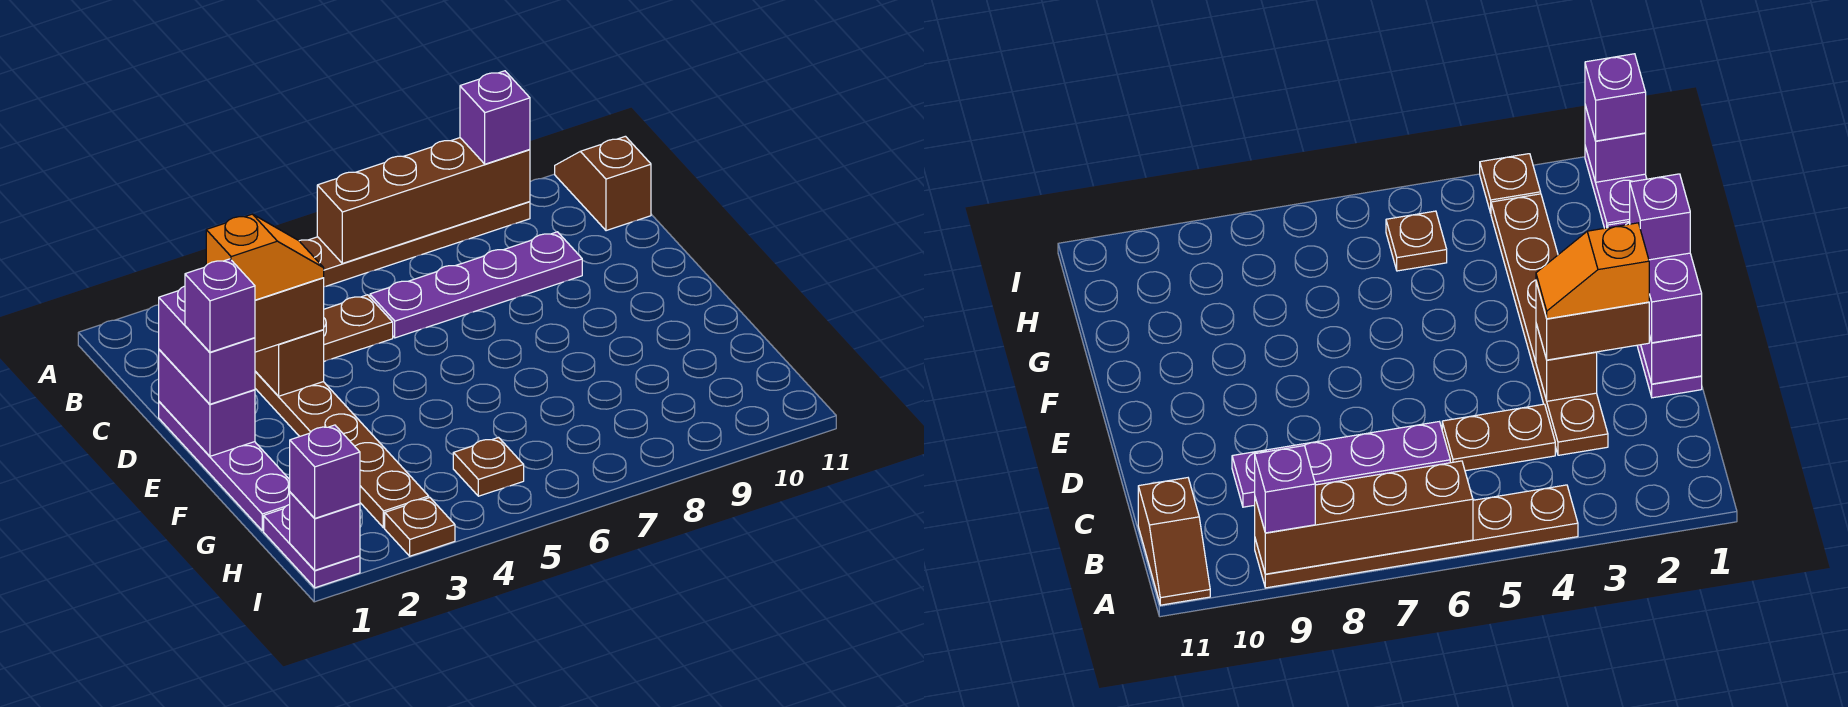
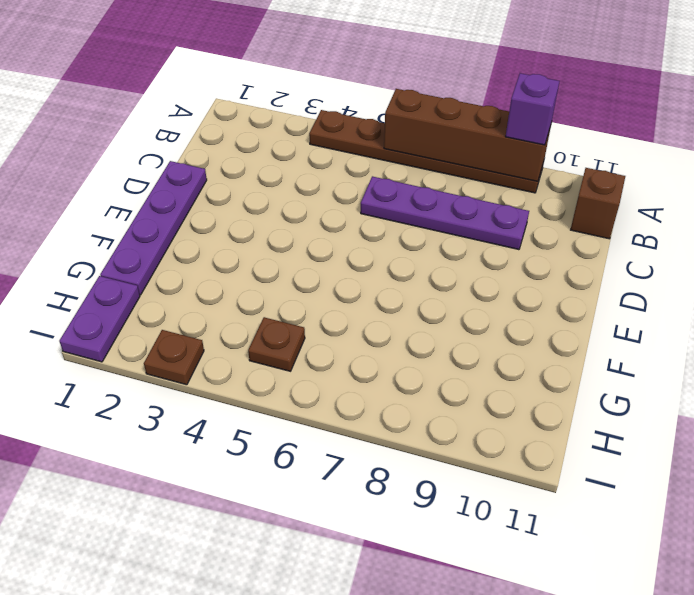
none -> brown plate C3:H3 level 1
none -> brown plate C4:C5 level 1
none -> purple brick D1:E1 level 2

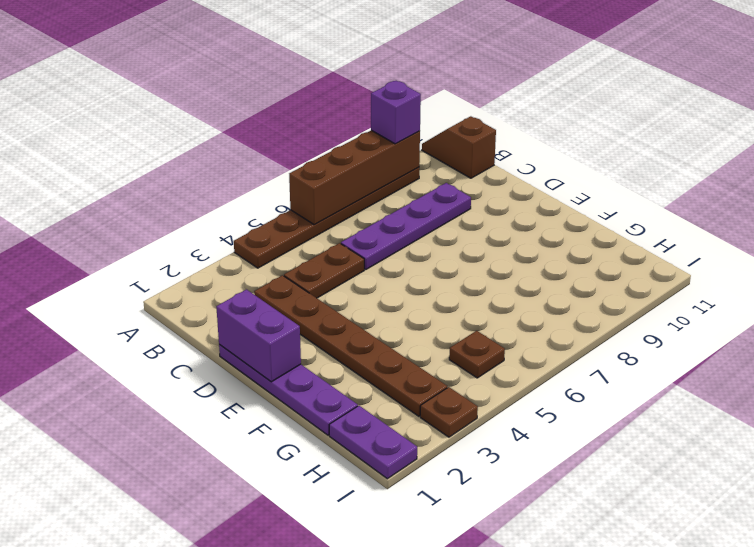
none -> brown brick D3 level 2
none -> purple brick I1 level 2
none -> purple brick D1:E1 level 3

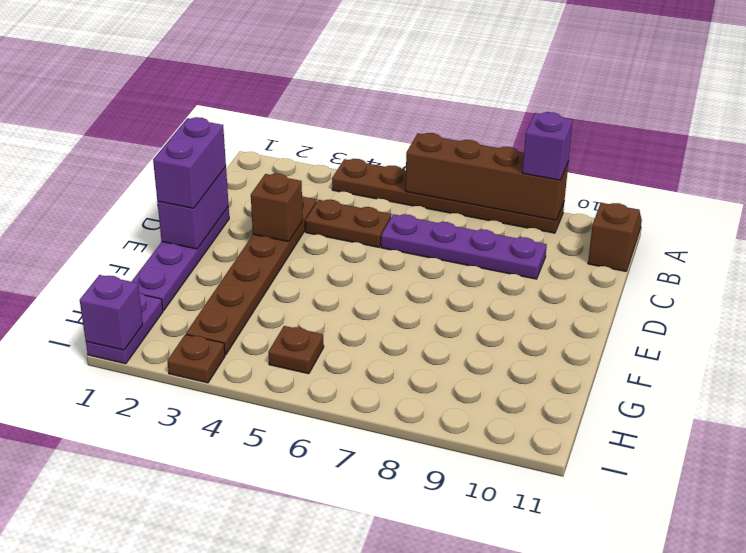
none -> brown brick D2:D3 level 3
none -> purple brick I1 level 3
none -> orange slope D2:D3 level 4 top 2

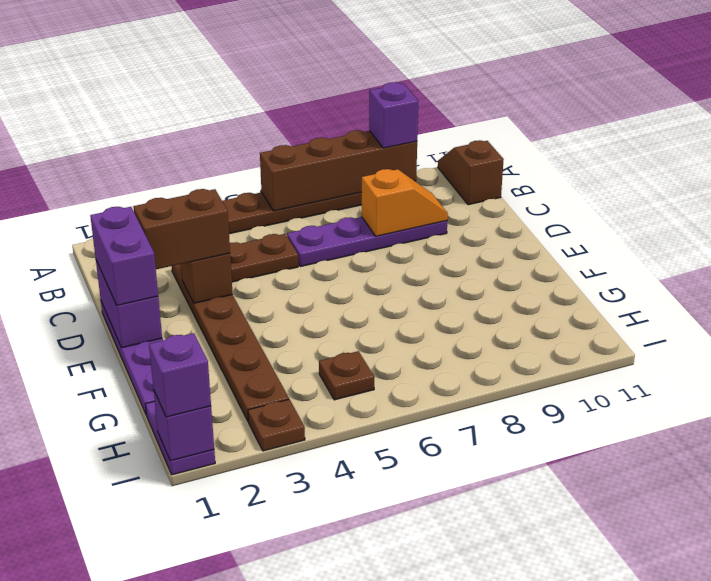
orange slope C8:C9 level 2 top 8 -> orange slope D2:D3 level 4 top 2
none -> purple brick E1 level 4

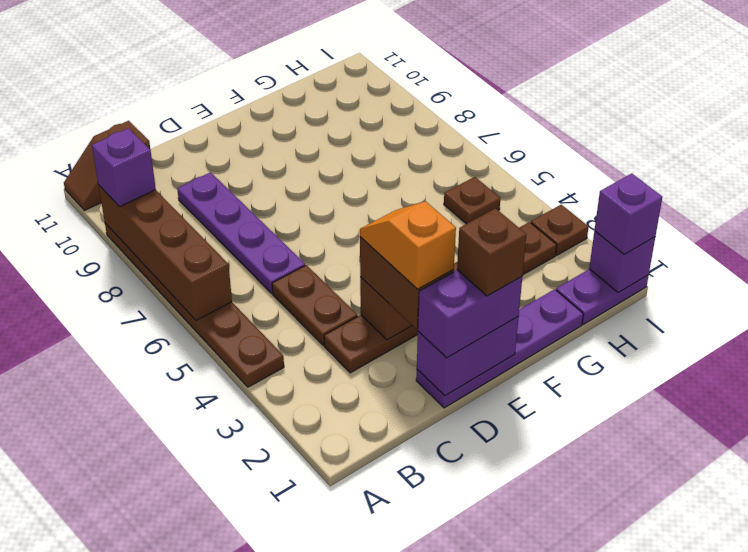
brown brick E1 level 4 -> purple brick E1 level 4

